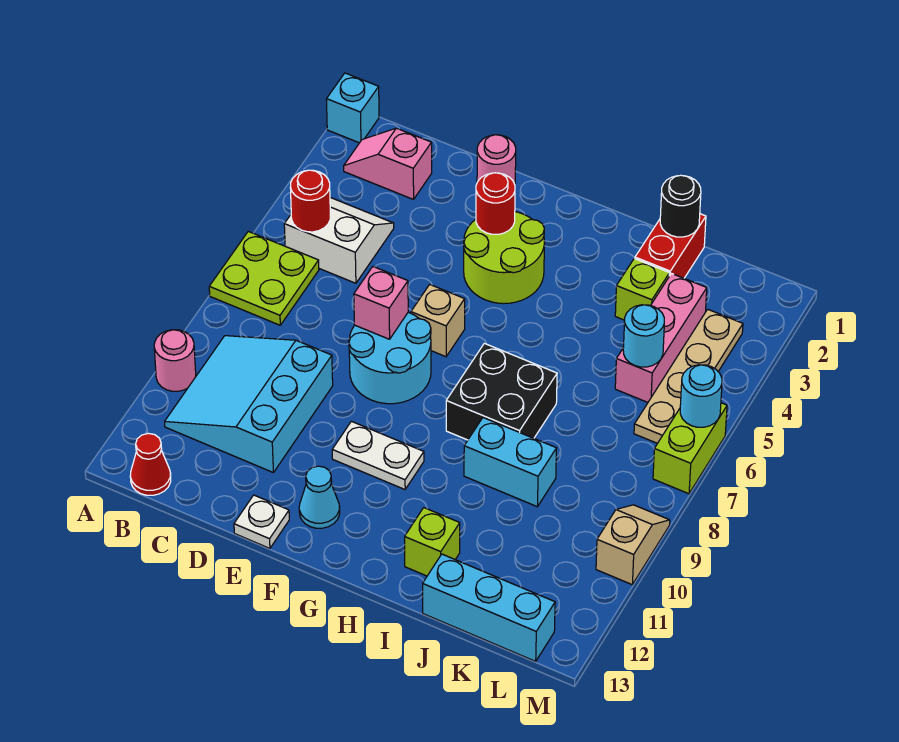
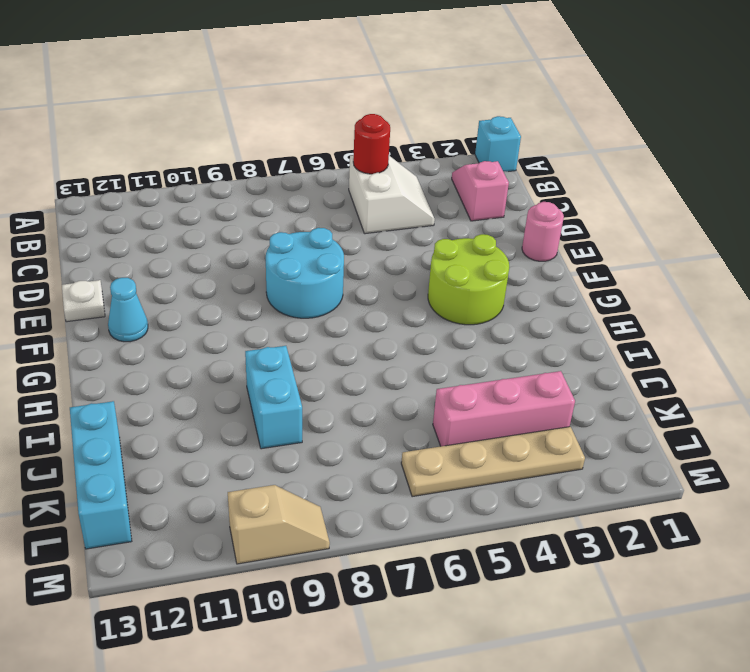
none -> lime plate A6:B7 level 1
none -> pink round brick A10 level 1
none -> cyan slope B9:D11 level 1 top D
none -> red cone B13 level 1

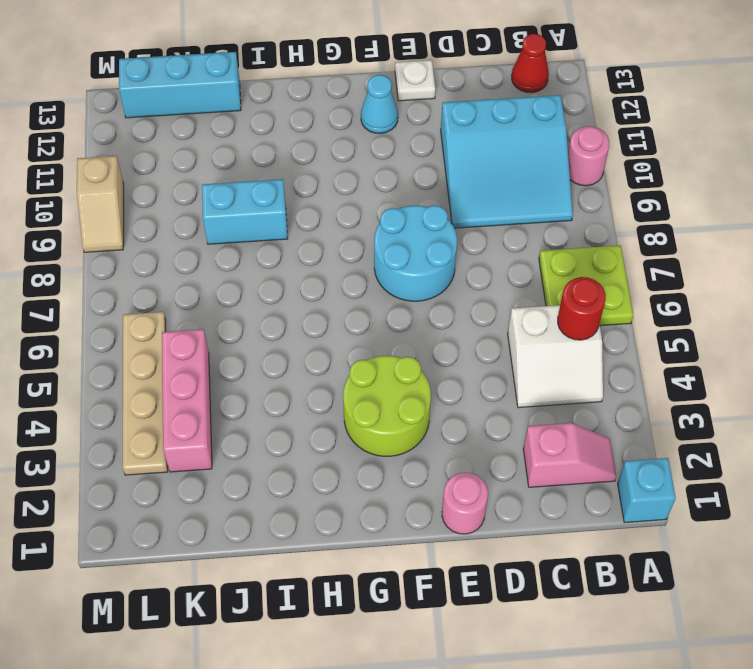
cyan slope B9:D11 level 1 top 11 -> cyan slope B9:D11 level 1 top D
none -> tan brick F6 level 1
none -> white plate F10:G10 level 1
none -> black brick H7:I8 level 1
none -> lime brick I12 level 1

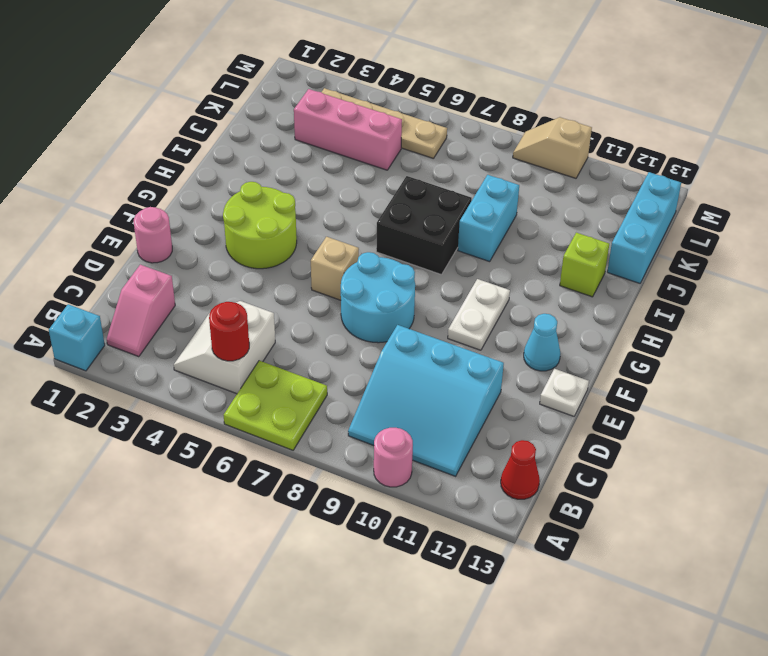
none -> red brick J1:J2 level 1
none -> lime brick J3 level 1
none -> lime brick M6:M7 level 1
none -> pink brick E7 level 2

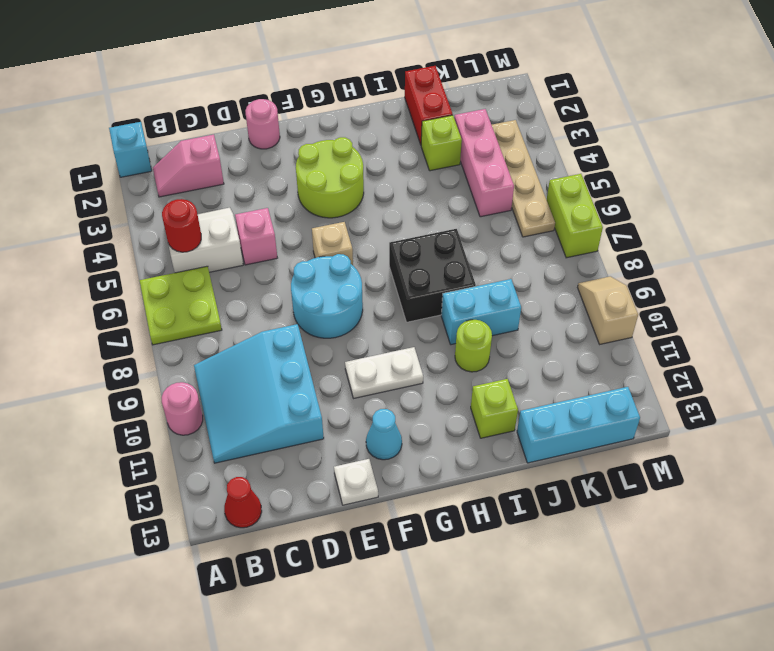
pink brick D5 level 1 -> pink brick E7 level 2
lime round brick I10 level 1 -> none
none -> red round brick F3 level 2
none -> black round brick J1 level 2
none -> cyan round brick K5 level 2
none -> cyan round brick M6 level 2

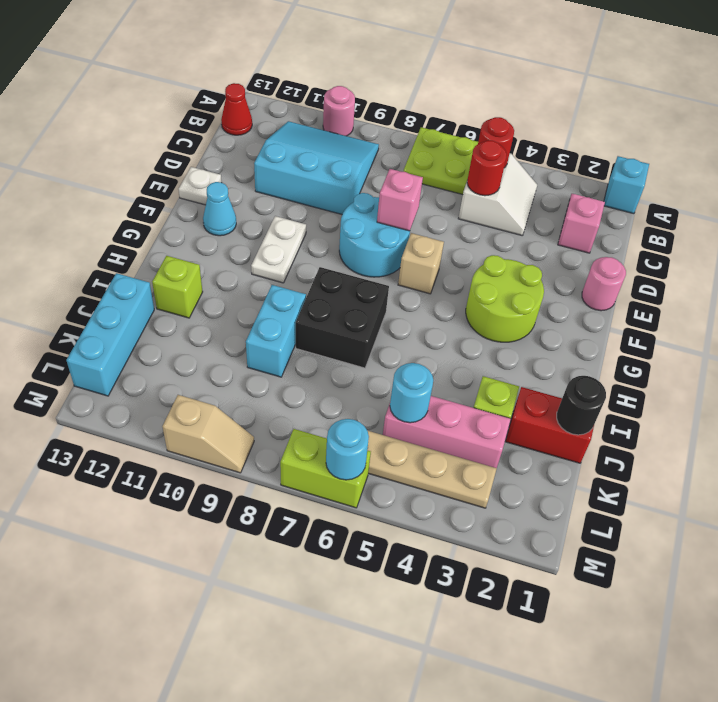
red round brick C5 level 2 -> red round brick F3 level 2

